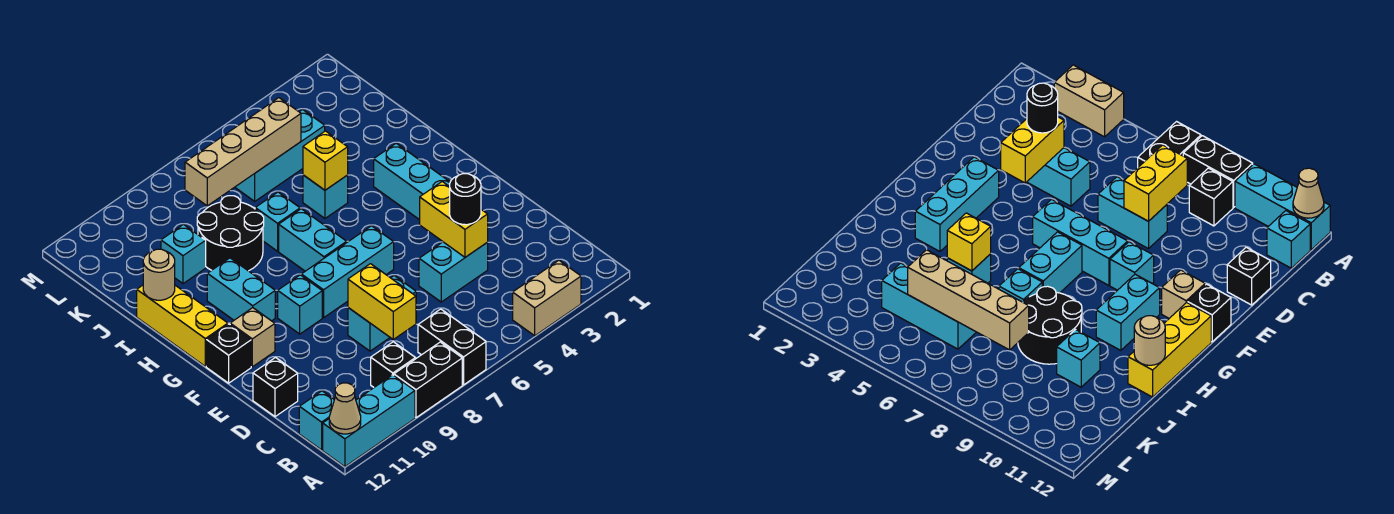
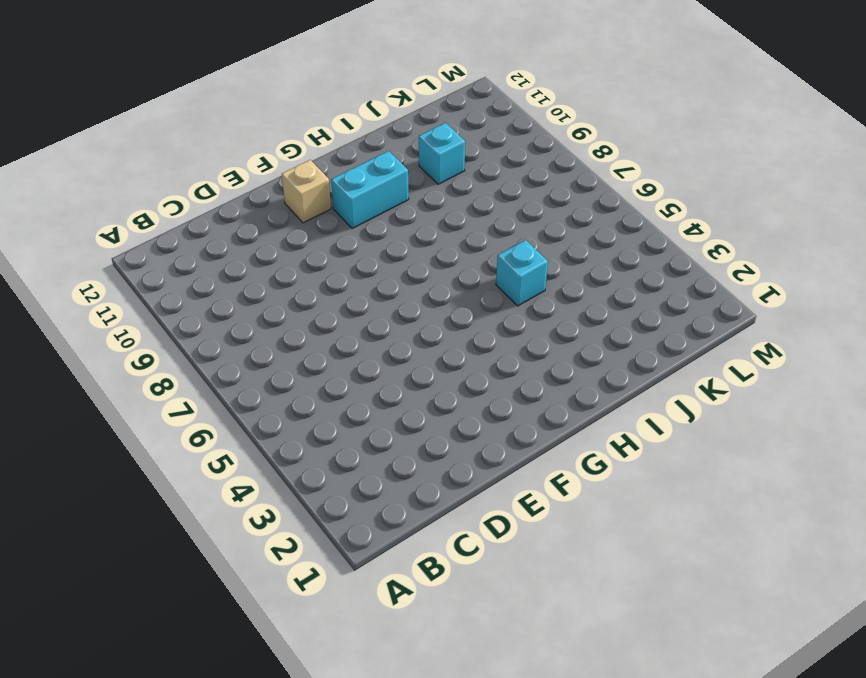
none -> tan brick A3:A4 level 1
none -> black brick A7:B7 level 1
none -> black brick A8:A9 level 1

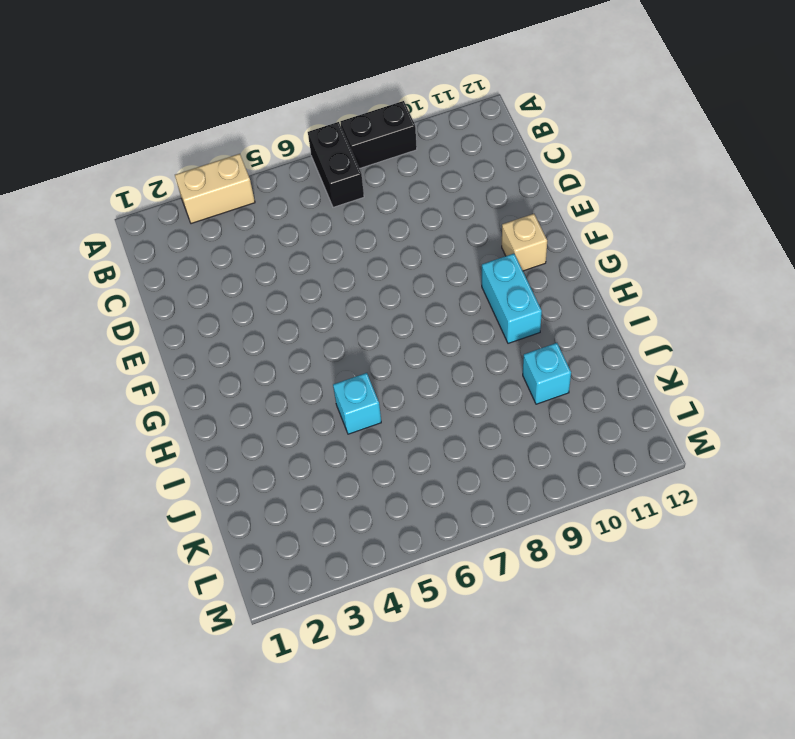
none -> cyan brick A10:A12 level 1
none -> black brick B9 level 1
none -> cyan brick B12 level 1

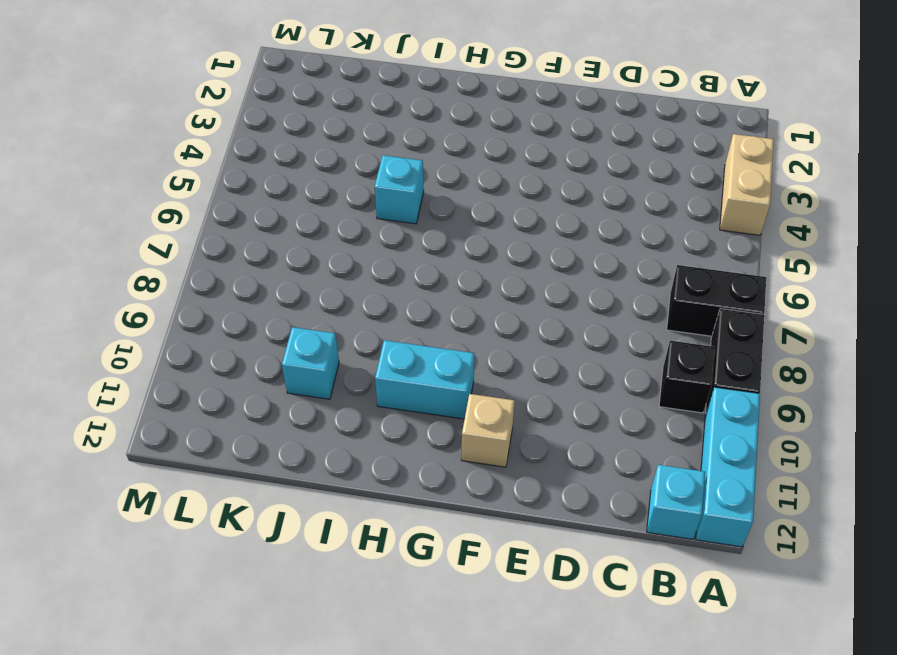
none -> cyan brick D4:D5 level 1
none -> cyan brick D7:D8 level 1
none -> black brick D12 level 1

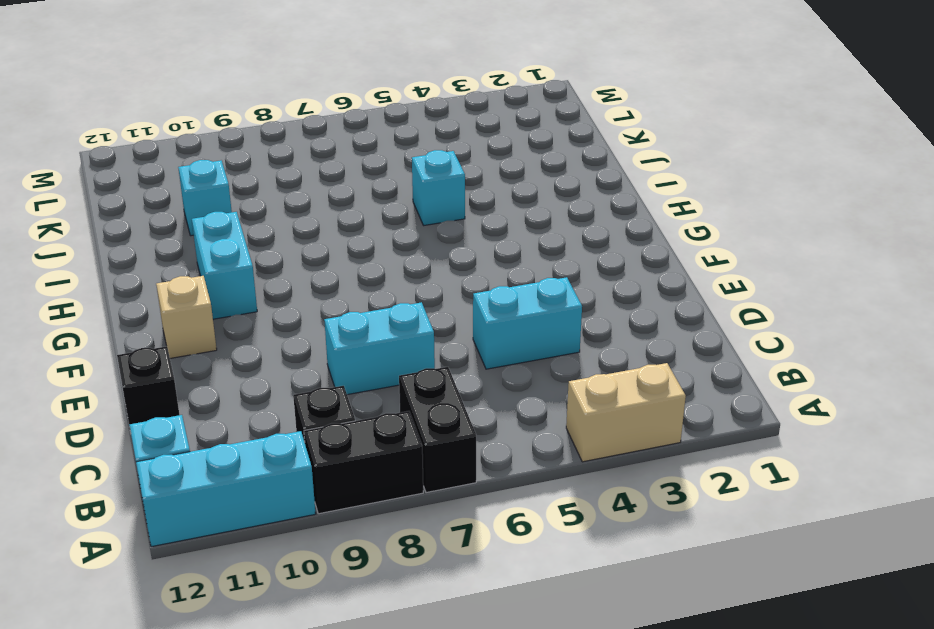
none -> cyan brick F3:H3 level 1
none -> cyan brick F6:F8 level 1
none -> cyan brick F9 level 1

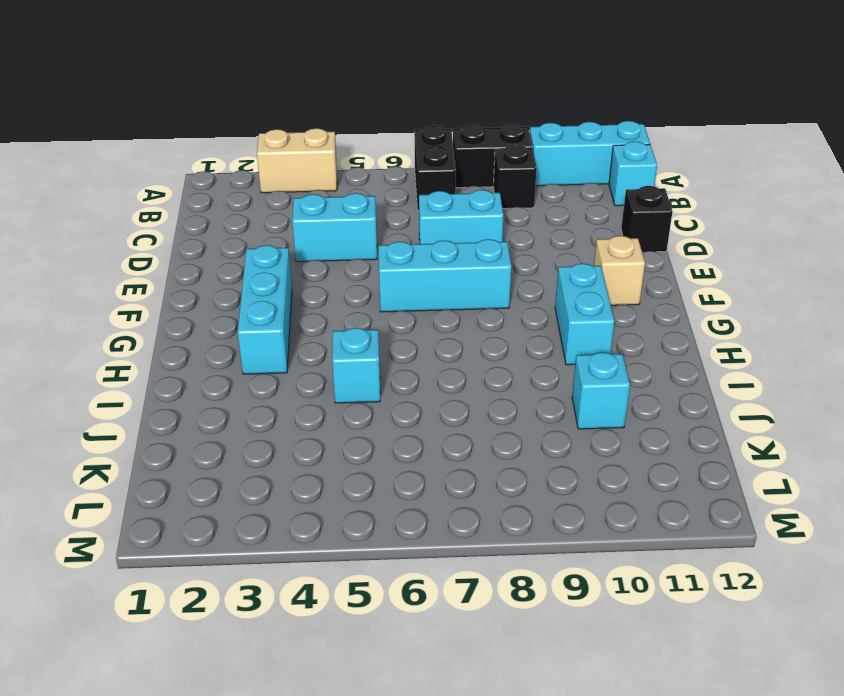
none -> cyan brick F9 level 1
none -> black brick F12 level 1
none -> cyan brick G7:H7 level 1

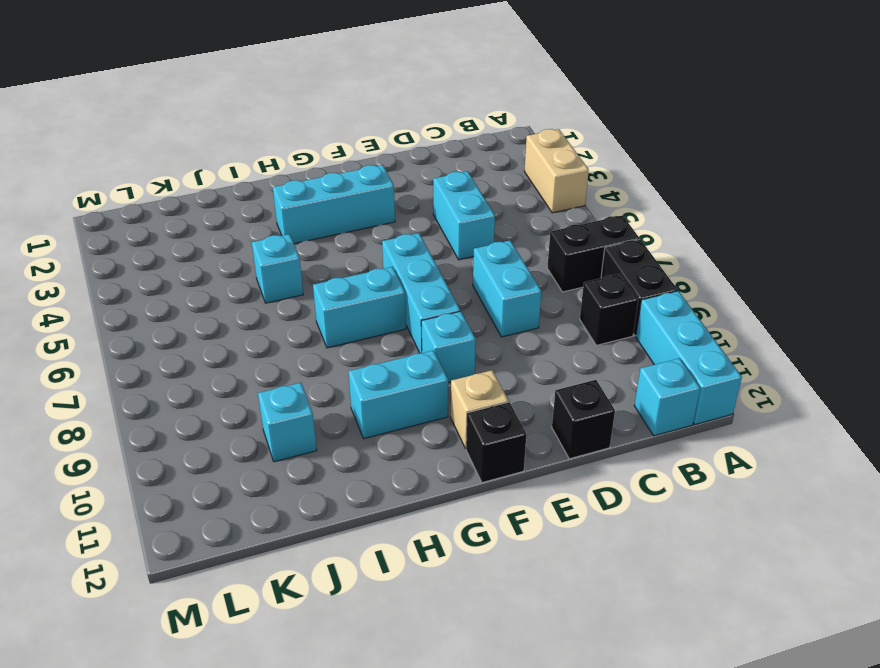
none -> yellow brick G12:I12 level 1
none -> cyan brick I7 level 1
none -> black round brick I8:J9 level 1

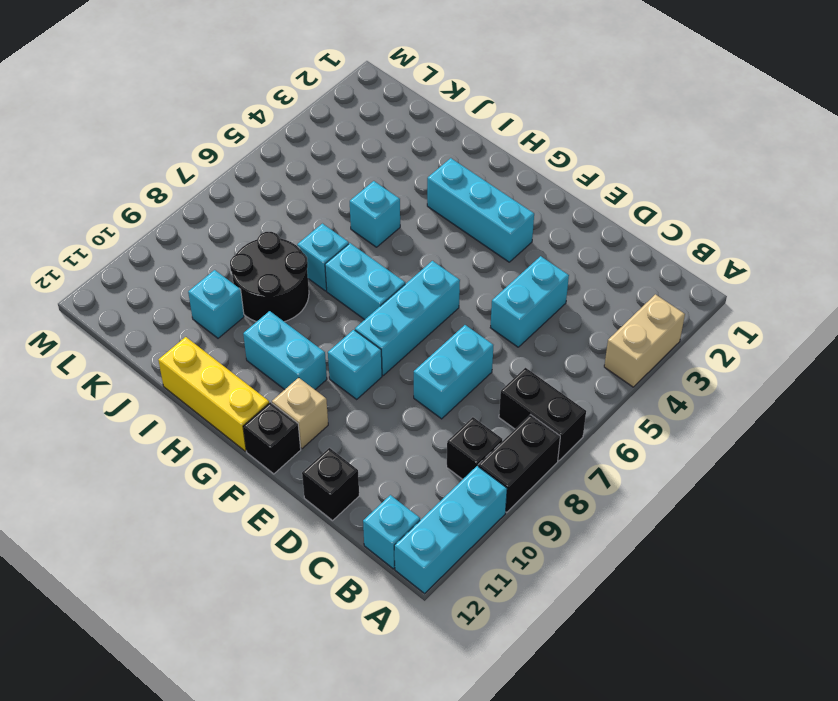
none -> cyan brick K4:K6 level 1
none -> tan cone A12 level 2
none -> yellow brick C8:D8 level 2

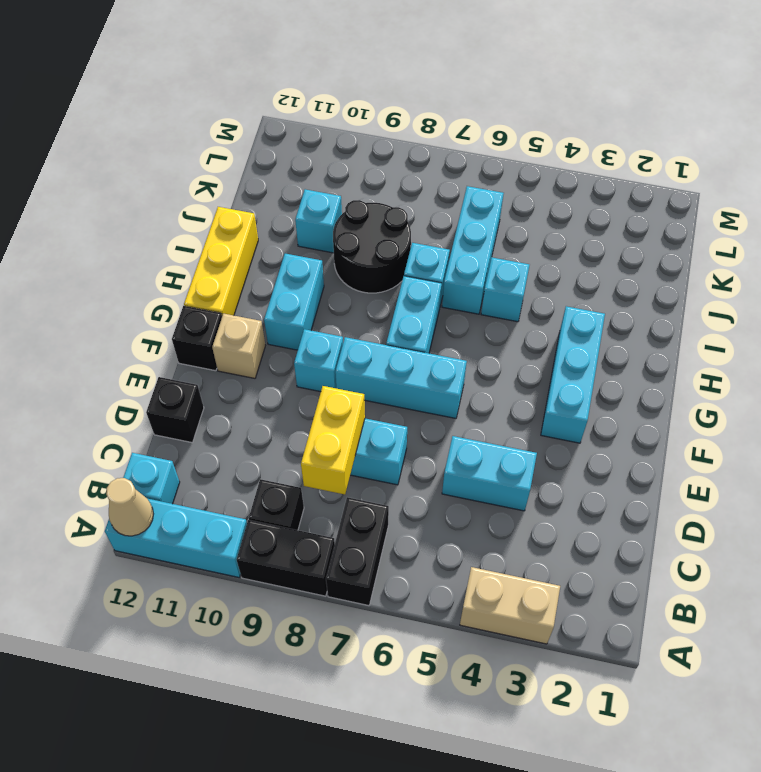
cyan brick I6:K6 level 1 -> cyan brick K4:K6 level 1
none -> yellow brick D4:E4 level 2
none -> yellow brick I5 level 2
none -> tan round brick I12 level 2

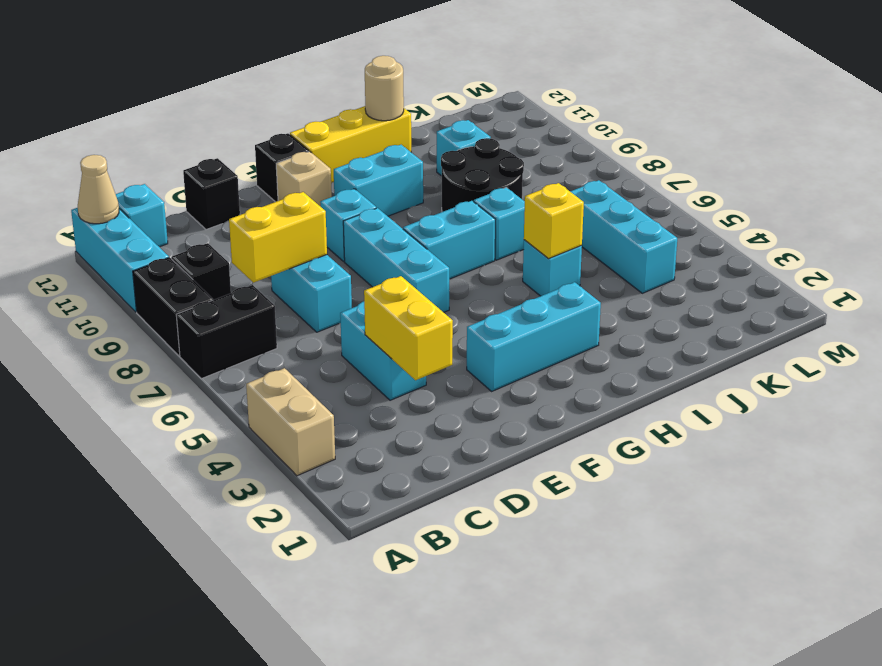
yellow brick D3:D4 level 2 -> yellow brick D4:E4 level 2
none -> tan brick K5:K8 level 2
none -> black round brick D4 level 3

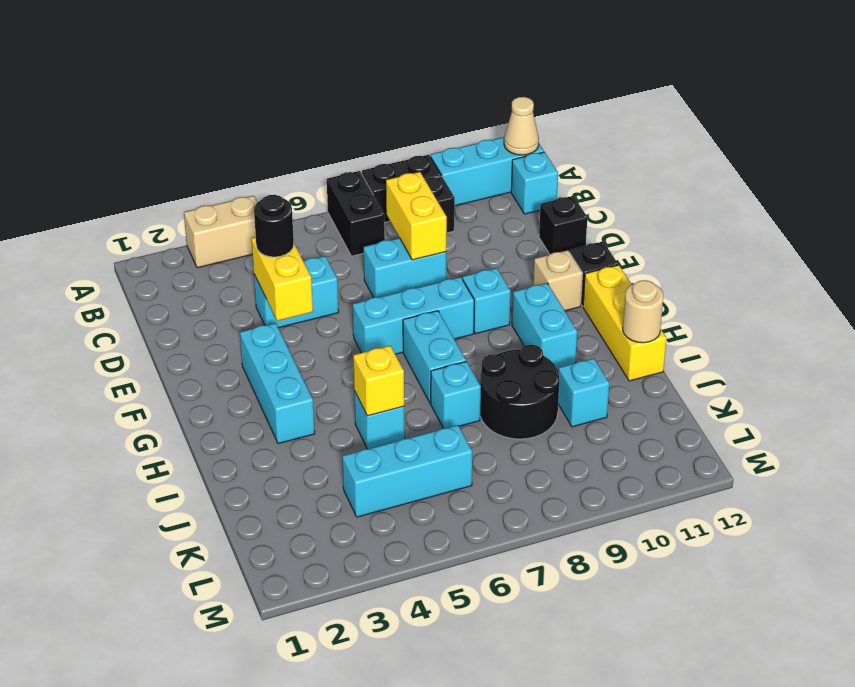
none -> tan brick K5:K8 level 2

